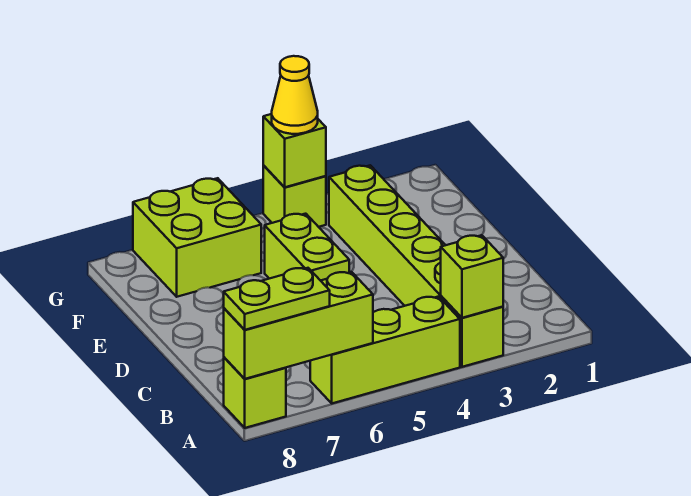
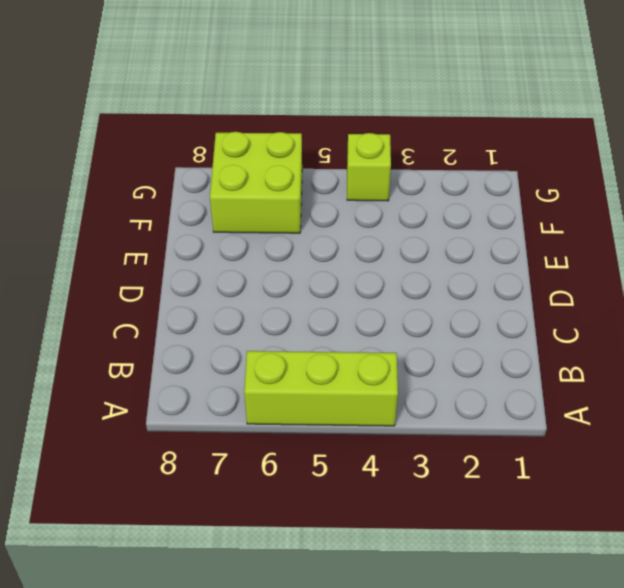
none -> lime brick A3:F3 level 1
none -> lime brick A8 level 1

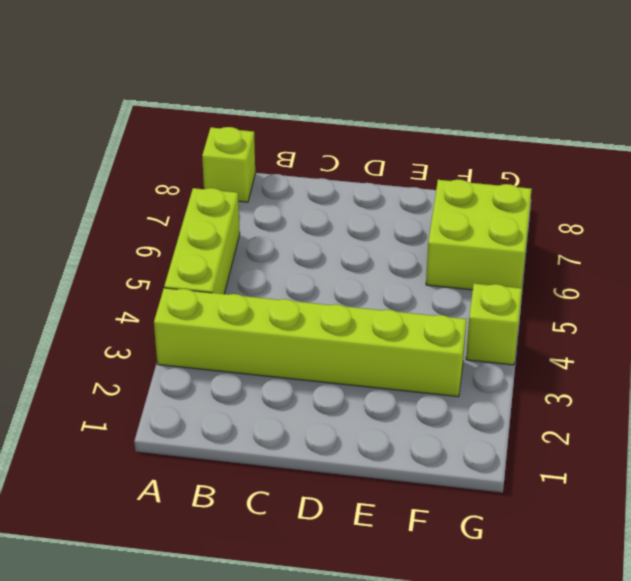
none -> lime brick D5:E5 level 1
none -> lime brick A3 level 2

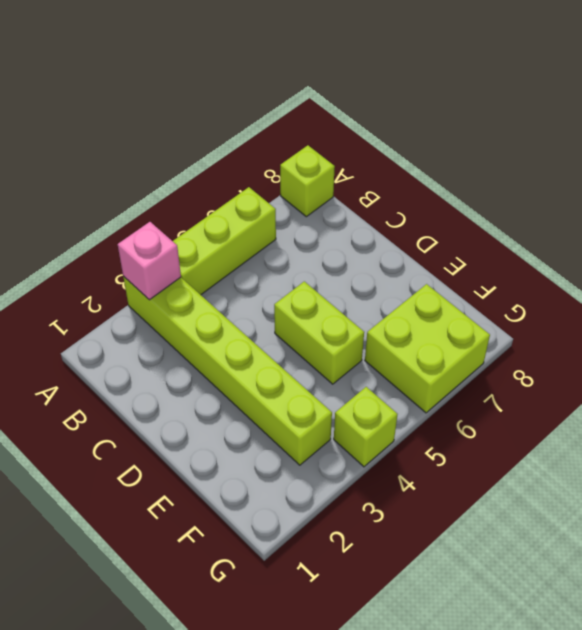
pink brick A3 level 2 -> lime brick A3 level 2
none -> lime brick A6:A8 level 2
none -> lime brick G4 level 2

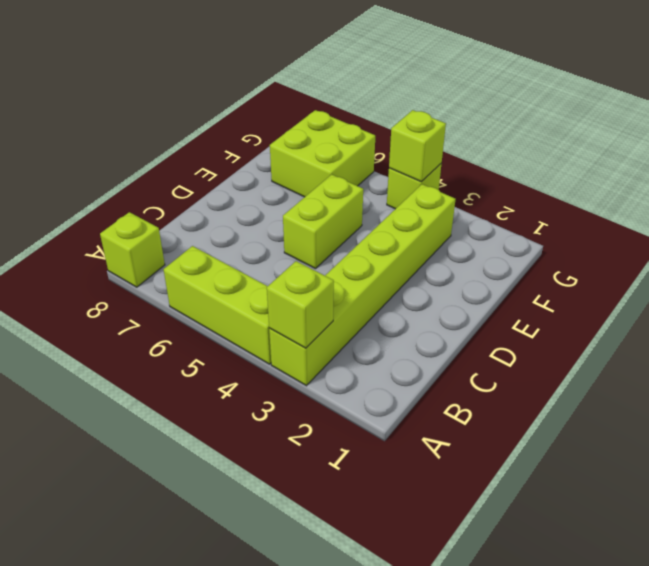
none -> lime brick A6:A8 level 2
none -> lime plate A7:A8 level 3

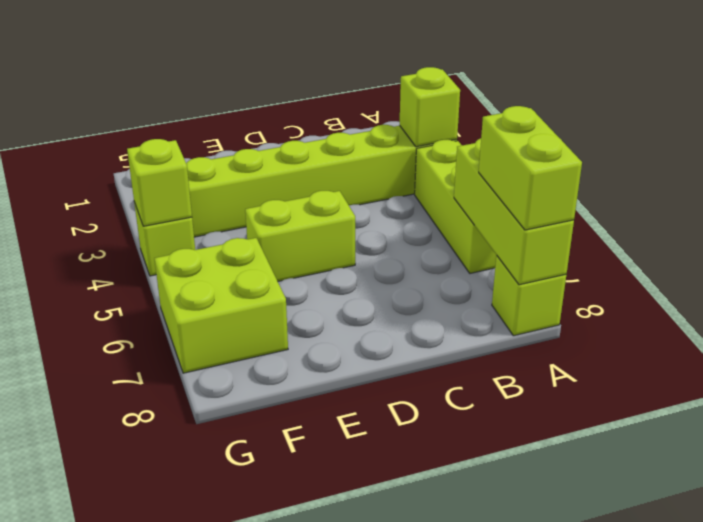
lime brick A7:A8 level 3 -> lime plate A7:A8 level 3
none -> yellow cone G4 level 3

